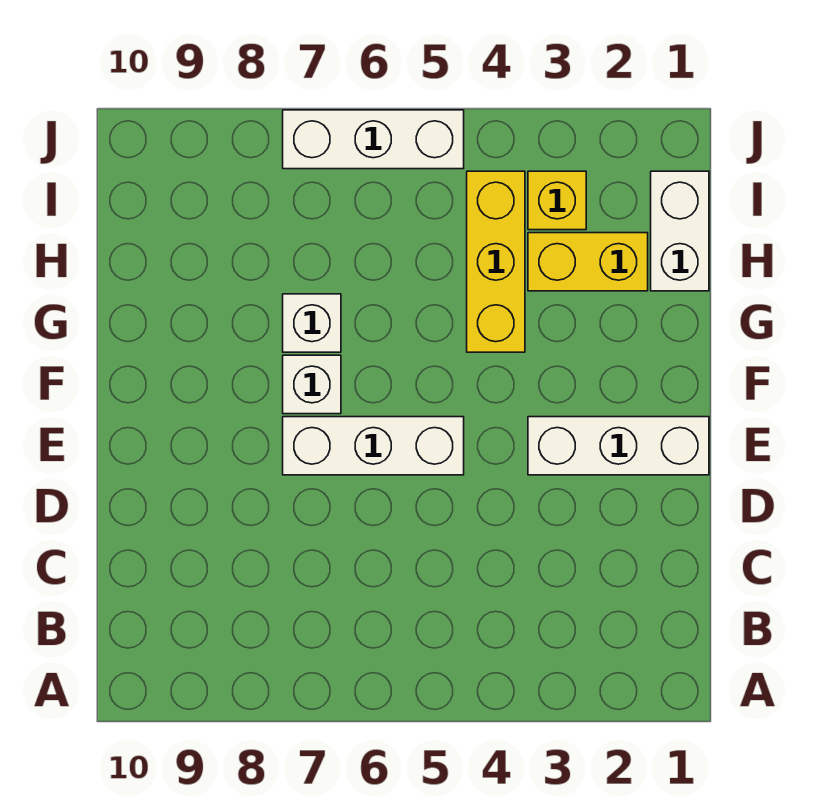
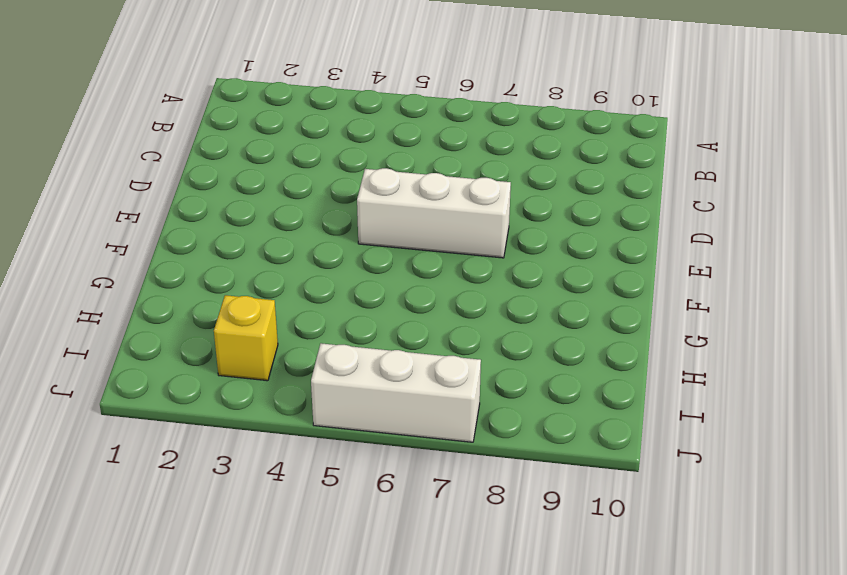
none -> white brick E1:E3 level 1
none -> white brick F7 level 1

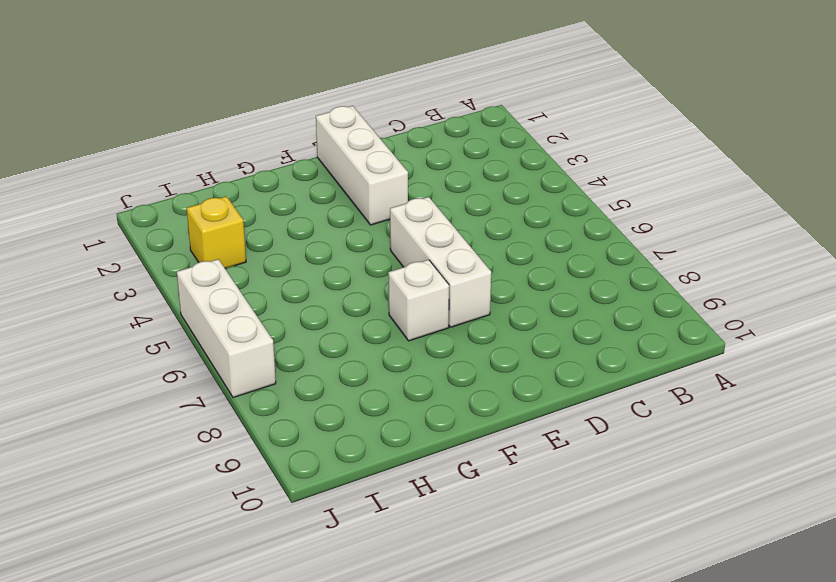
none -> yellow brick G4:I4 level 1
none -> white brick G7 level 1

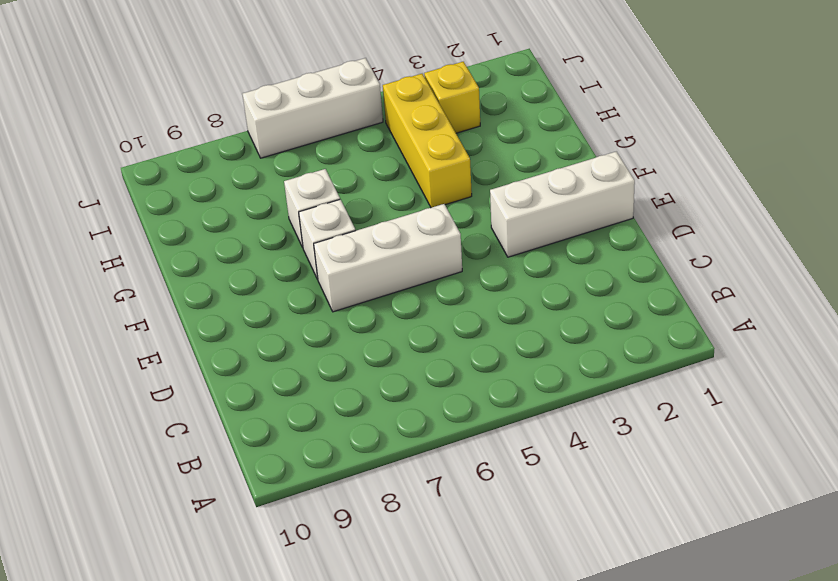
none -> white brick H1:I1 level 1
none -> yellow brick H2:H3 level 1

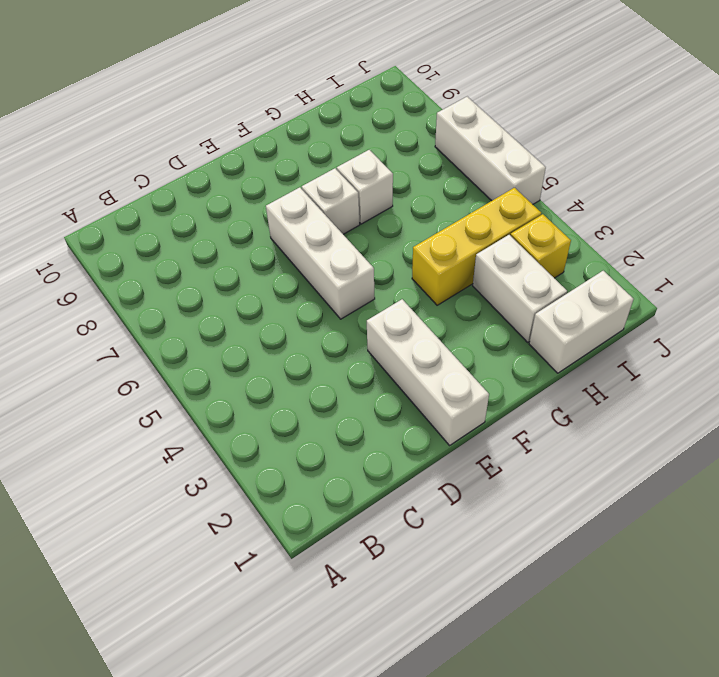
white brick H2:H3 level 1 -> yellow brick H2:H3 level 1

